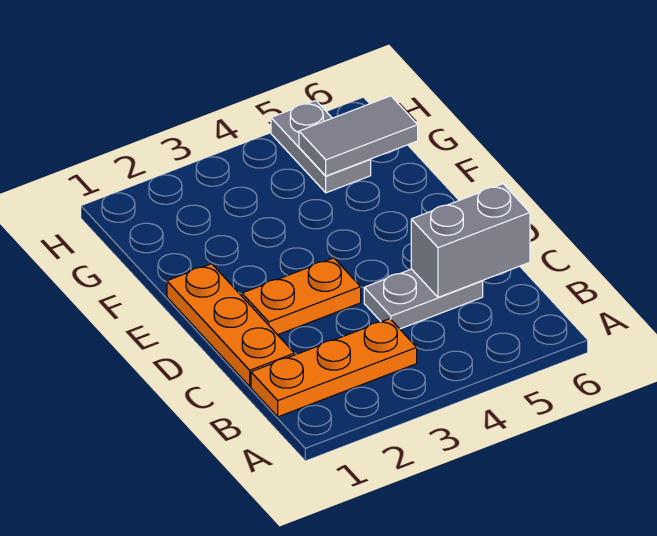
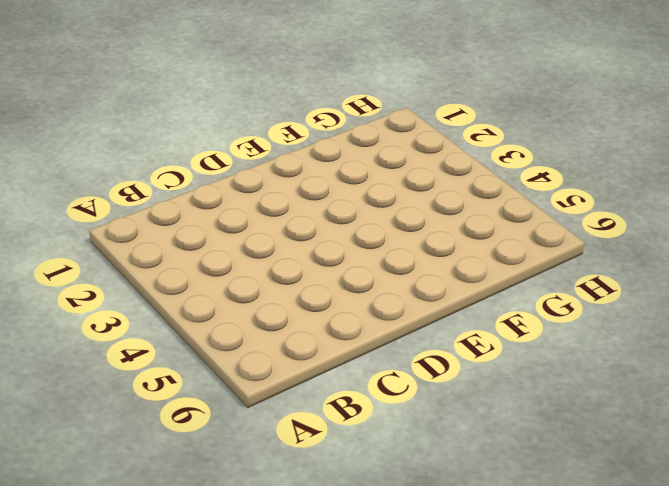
none -> orange plate B1:B3 level 1
none -> orange plate C1:E1 level 1

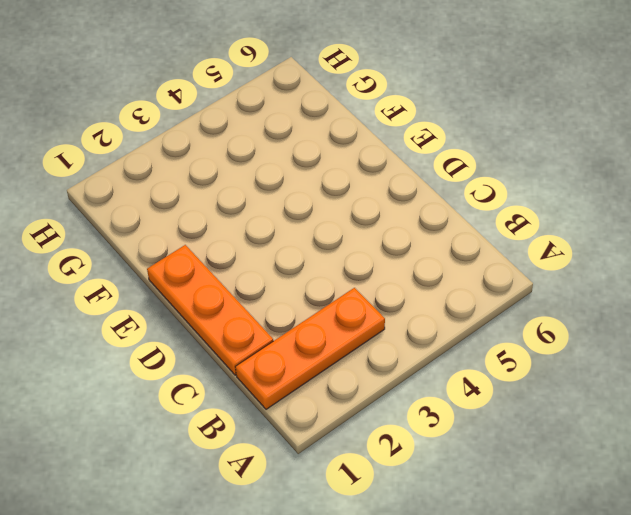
none -> grey plate C4:C5 level 1
none -> orange plate D2:D3 level 1

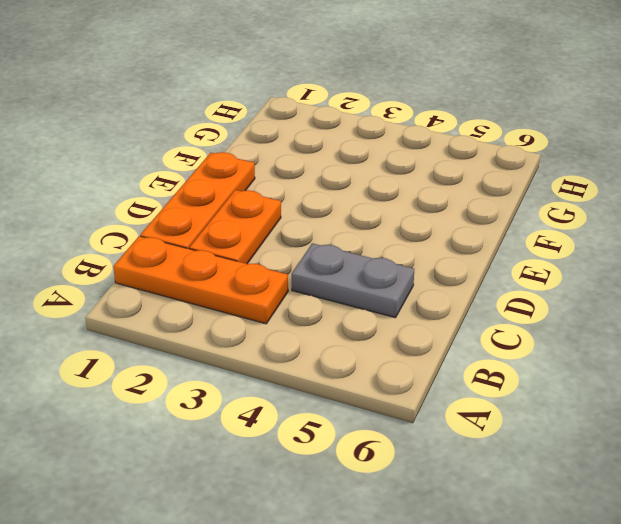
orange plate C2:D2 level 1 -> orange plate D2:D3 level 1
none -> grey plate G5:H5 level 1
none -> grey brick C5:C6 level 2

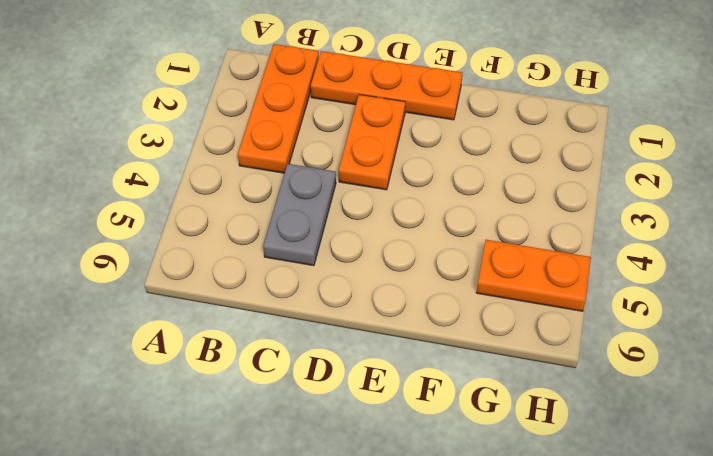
orange plate G5:H5 level 1 -> grey plate G5:H5 level 1
none -> grey brick C5:C6 level 2
none -> grey tile G5:G6 level 2

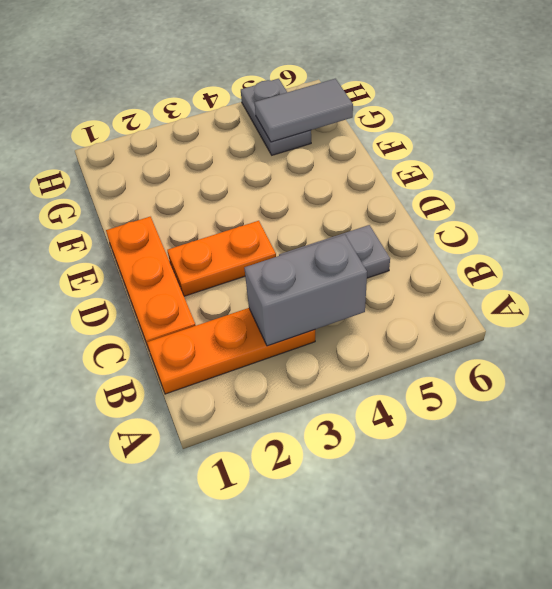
grey brick B3:B4 level 2 -> grey brick C5:C6 level 2

